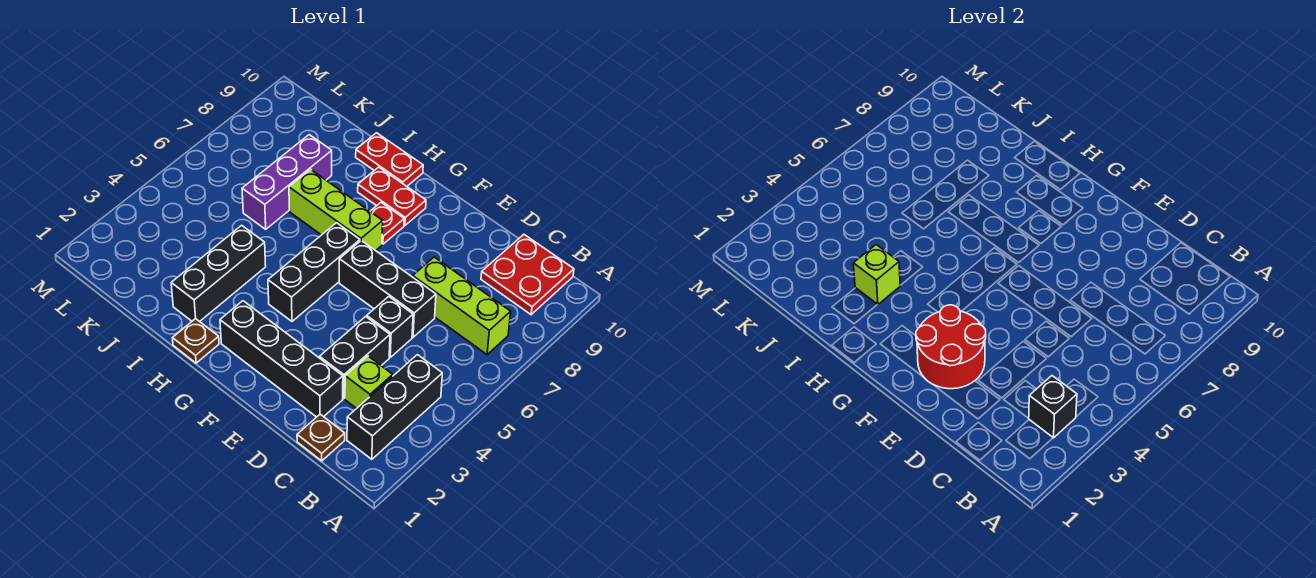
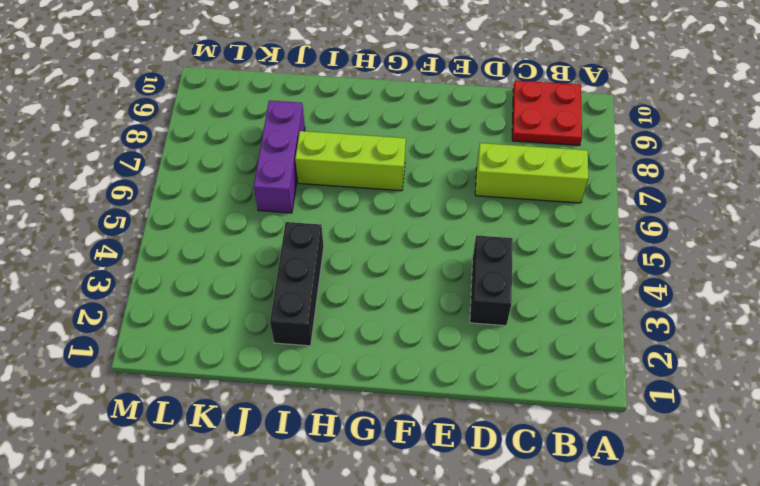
none -> black brick B2:B4 level 1
none -> brown plate C1 level 1
none -> lime brick C3 level 1

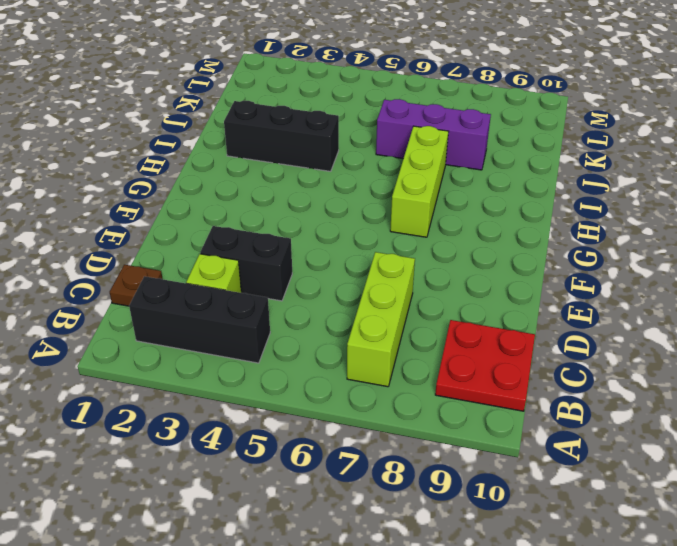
none -> black brick D2:G2 level 1
none -> black brick D5 level 1
none -> black brick D6:F6 level 1

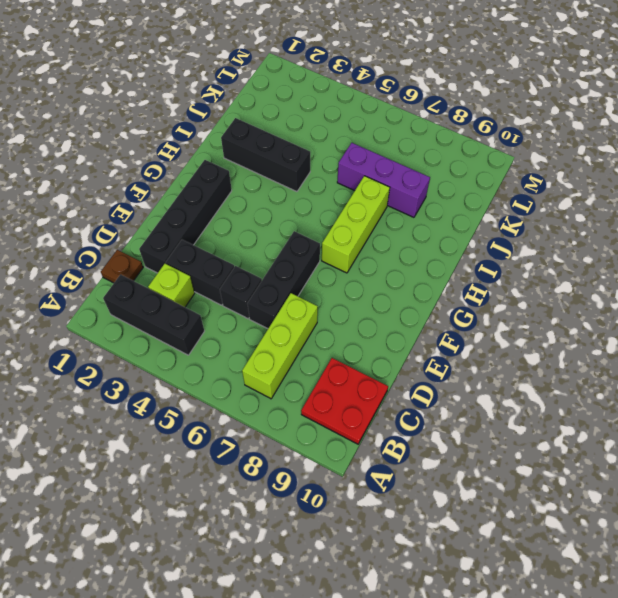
none -> black brick G4:G6 level 1
none -> red plate G8 level 1
none -> red plate G9:H9 level 1

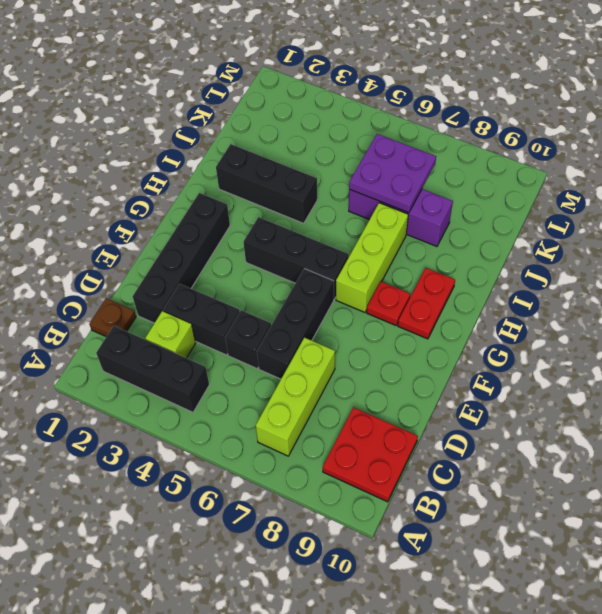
purple plate J6:K7 level 2 -> none
none -> brown plate H1 level 1
none -> red plate H10:I10 level 1
none -> black brick B3 level 2

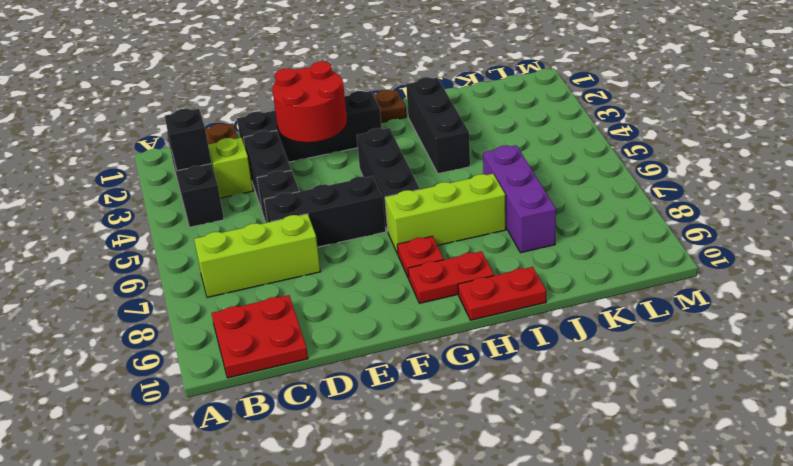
none -> lime brick I3 level 2

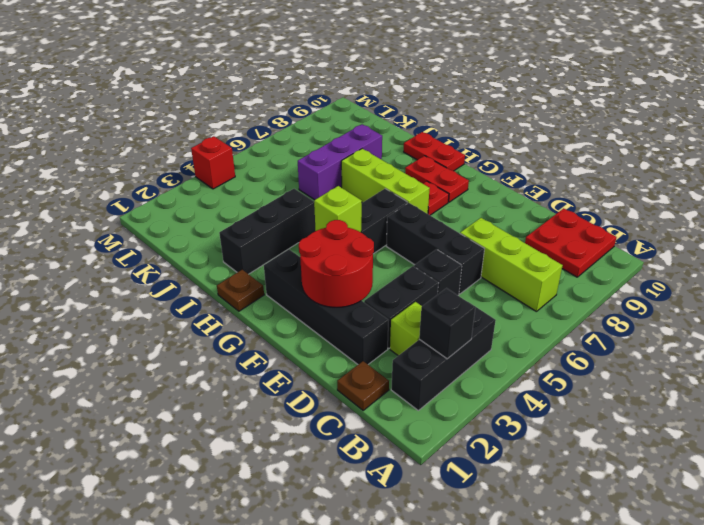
lime brick G4 level 2 -> lime brick I3 level 2
red brick M4 level 1 -> none

